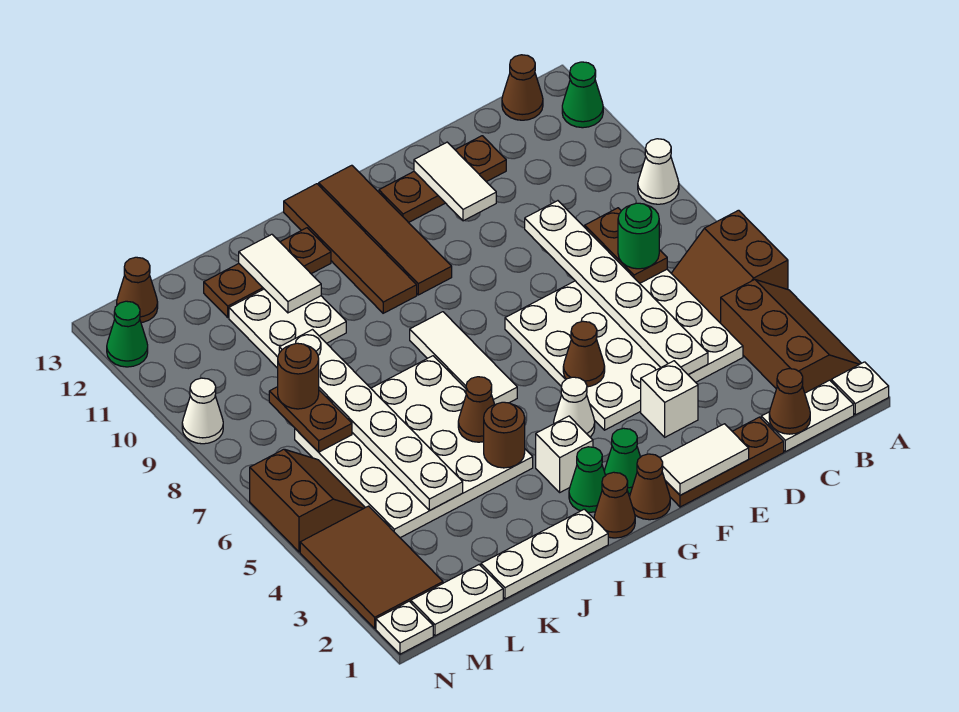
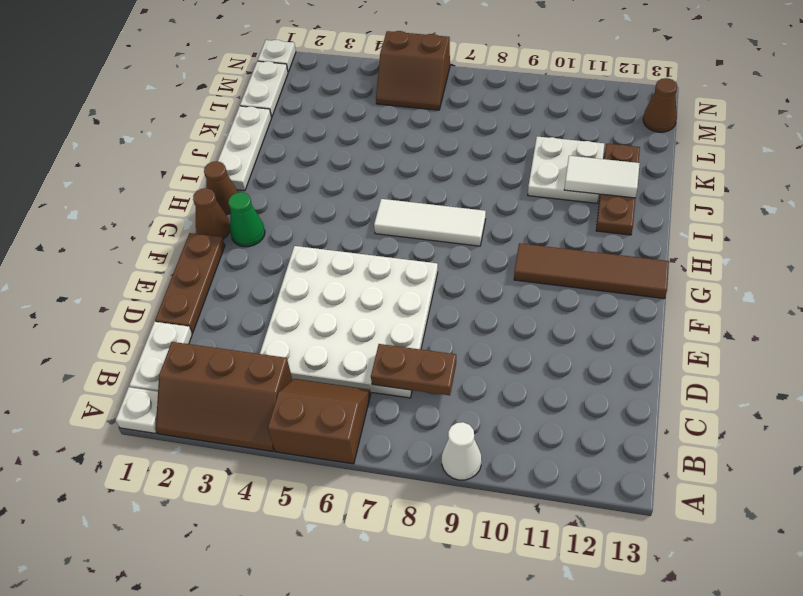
none -> green cone A12 level 1
none -> brown cone B13 level 1
none -> brown plate D12:F12 level 1
none -> white brick E3 level 1

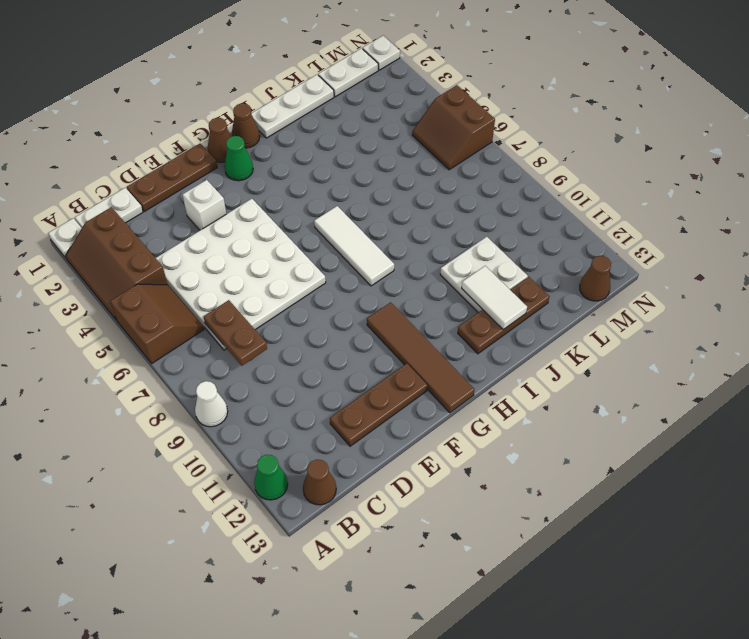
none -> white cone G4 level 1
none -> green cone H2 level 1
none -> white brick H3 level 1
none -> brown tile H10:H13 level 1

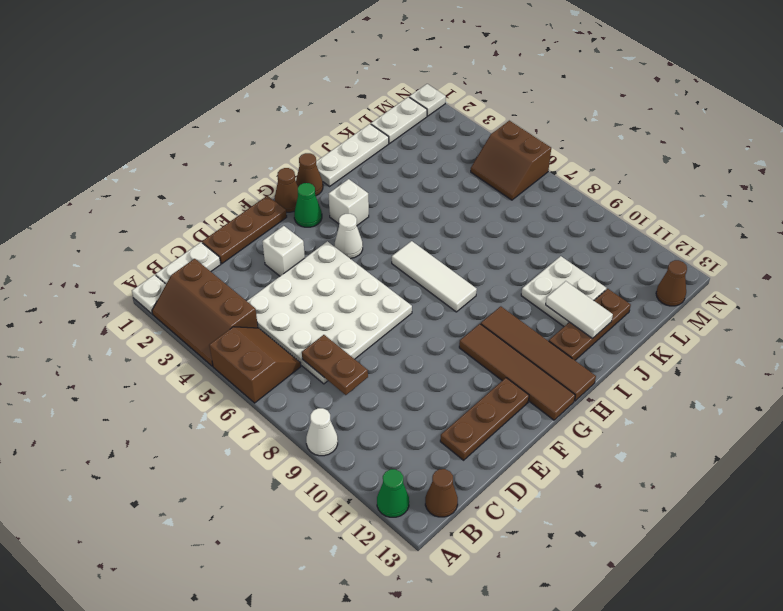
none -> green cone H2 level 1
none -> white plate I4:L7 level 1
none -> brown tile M2:N4 level 1
none -> white cone N9 level 1

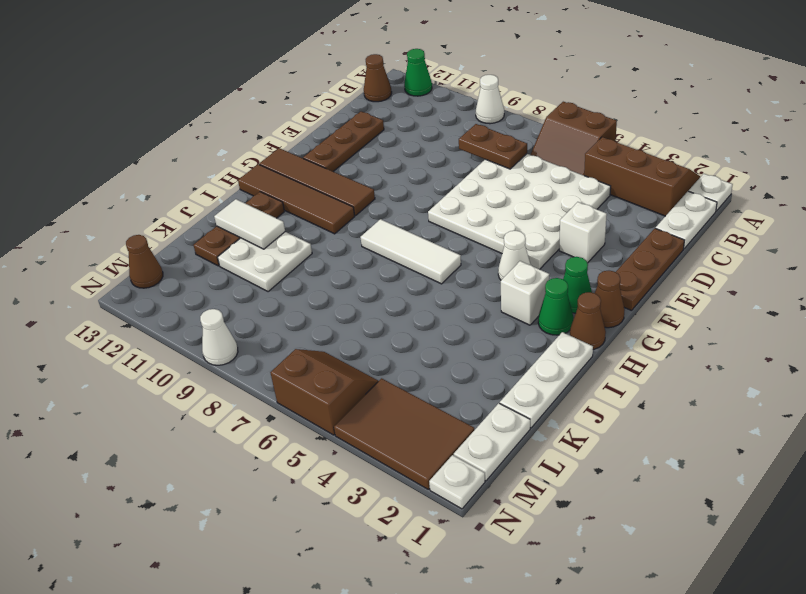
none -> white plate I4:L7 level 1
none -> green cone N12 level 1
none -> brown cone C1 level 2
none -> white plate D4:D9 level 2

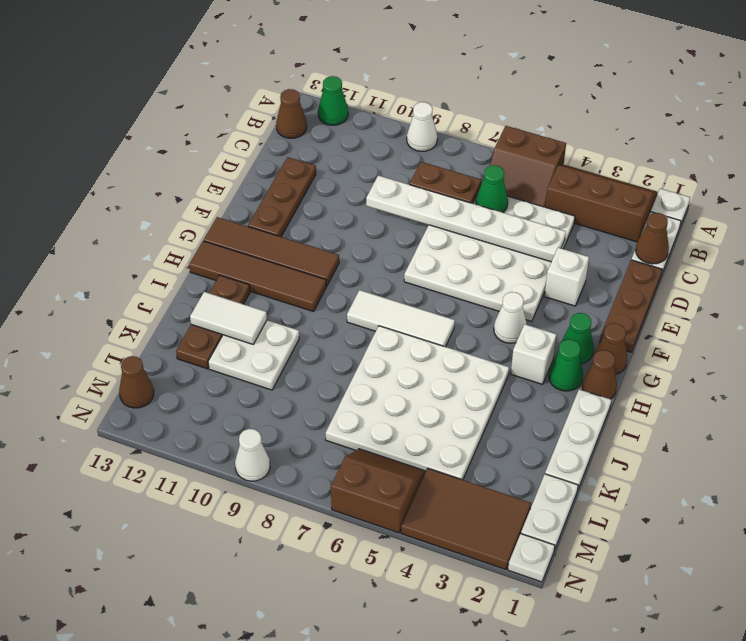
green cone C6 level 2 -> green cone N12 level 1
none -> white tile E1:F1 level 2
none -> white tile E11:E12 level 2
none -> brown cone F5 level 2
none -> brown round brick I4 level 2

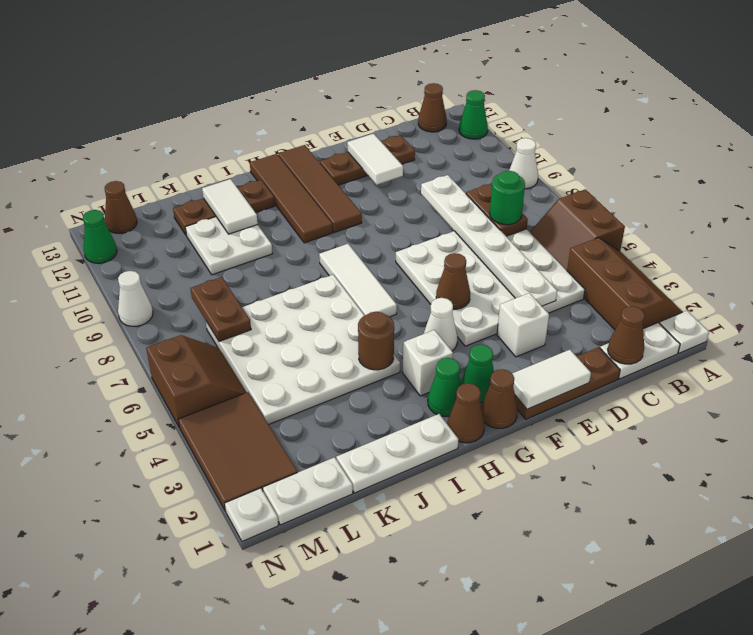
none -> brown cone I5 level 2
none -> white plate K4:K9 level 2
none -> brown round brick L8 level 3

